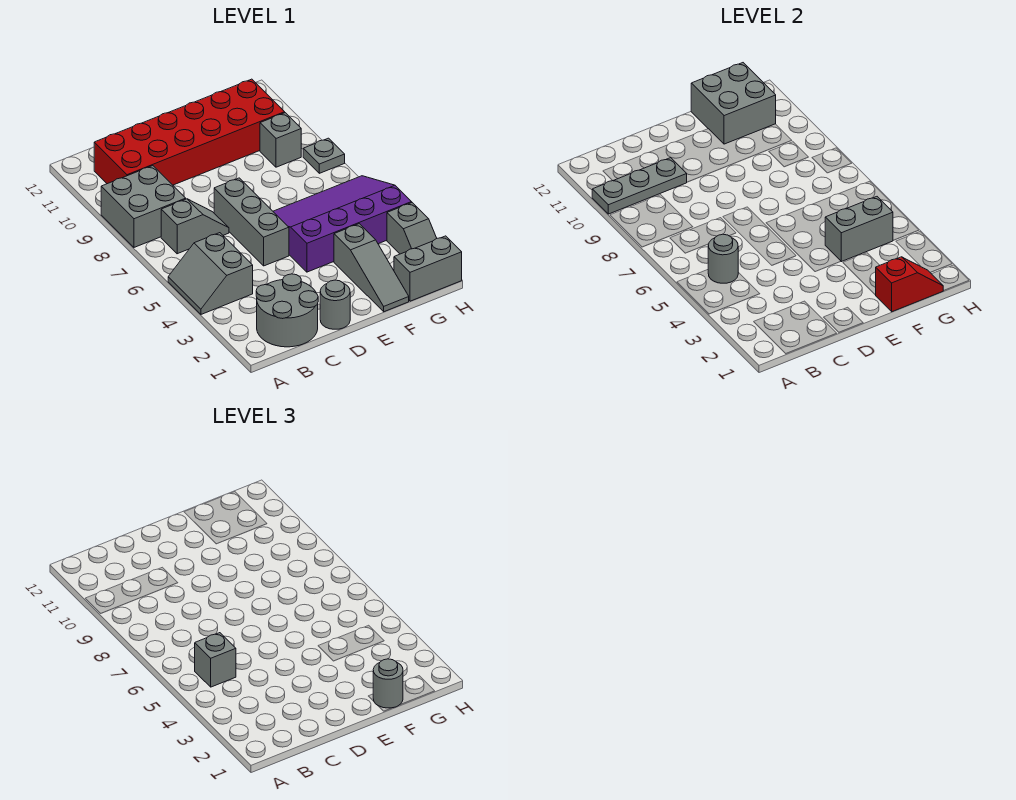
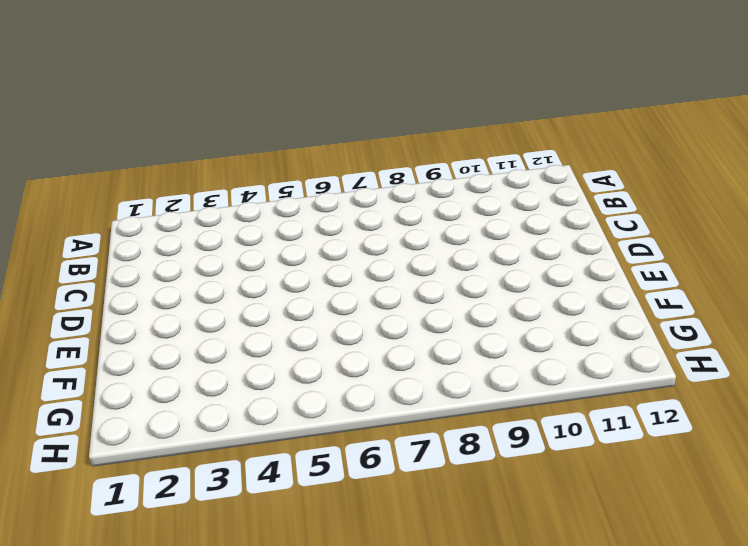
none -> grey slope A4:B5 level 1 top B
none -> grey brick A8:B9 level 1
none -> grey round brick B1:C2 level 1

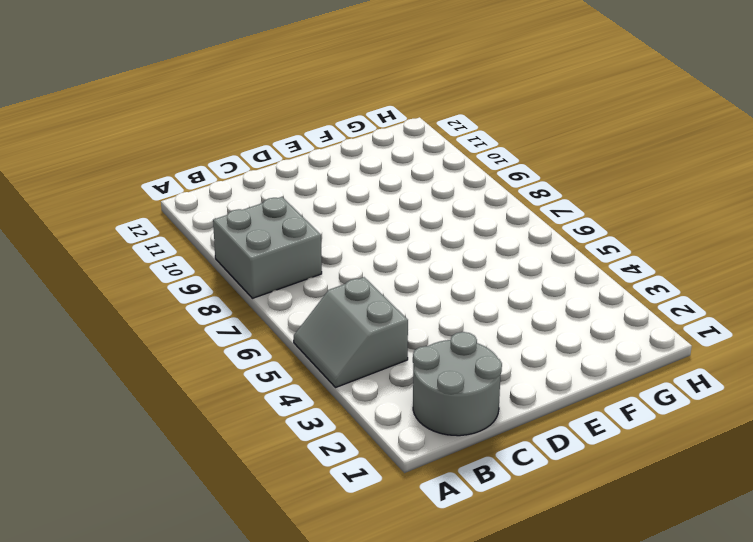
none -> grey slope B7:C7 level 1 top B
none -> red brick B10:G11 level 1
none -> grey round brick D1 level 1

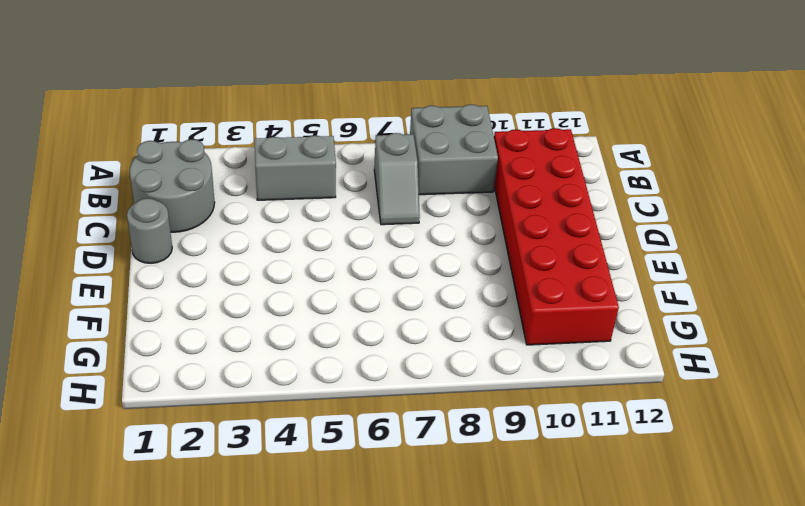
none -> grey brick D5:D7 level 1
none -> purple slope E4:H6 level 1 top 4
none -> grey slope F1:F3 level 1 top 3

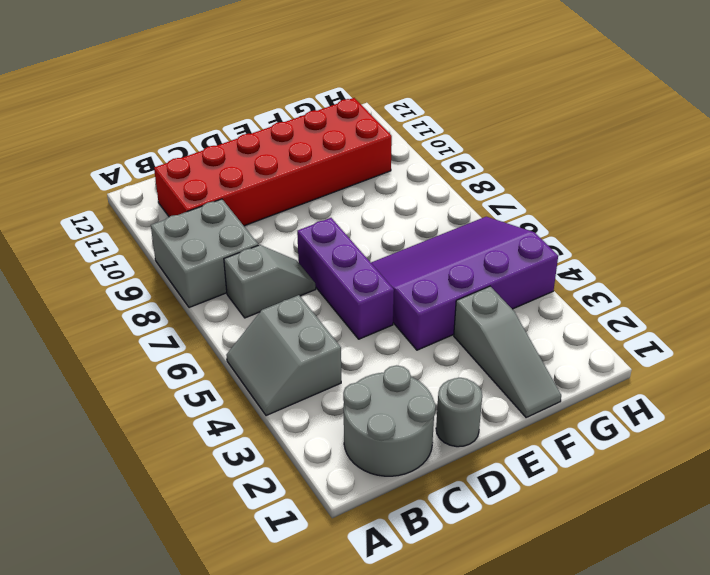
purple brick D5:D7 level 1 -> grey brick D5:D7 level 1
none -> grey brick G1:H1 level 1
none -> grey brick G9 level 1
none -> grey slope H2:H3 level 1 top 3

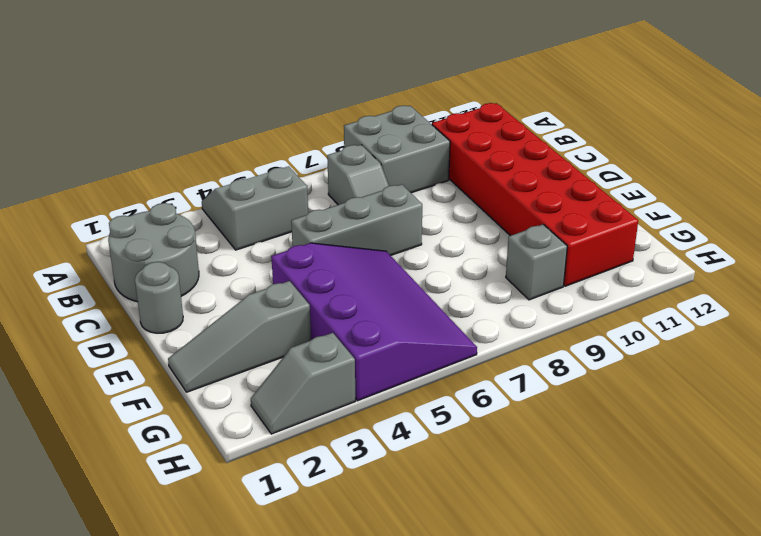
none -> grey brick G1:H1 level 1
none -> grey plate H8 level 1
none -> grey plate A10:C10 level 2

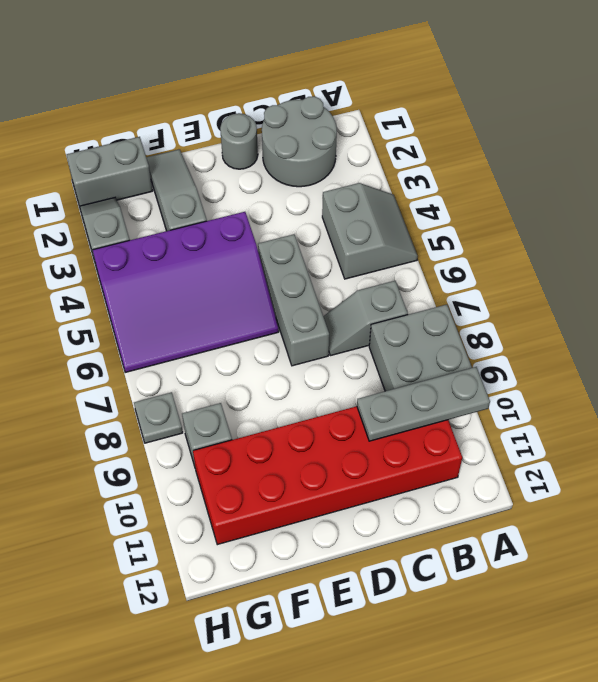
none -> grey round brick B5 level 2
none -> red slope F1:G1 level 2 top F
none -> grey brick F4:G4 level 2

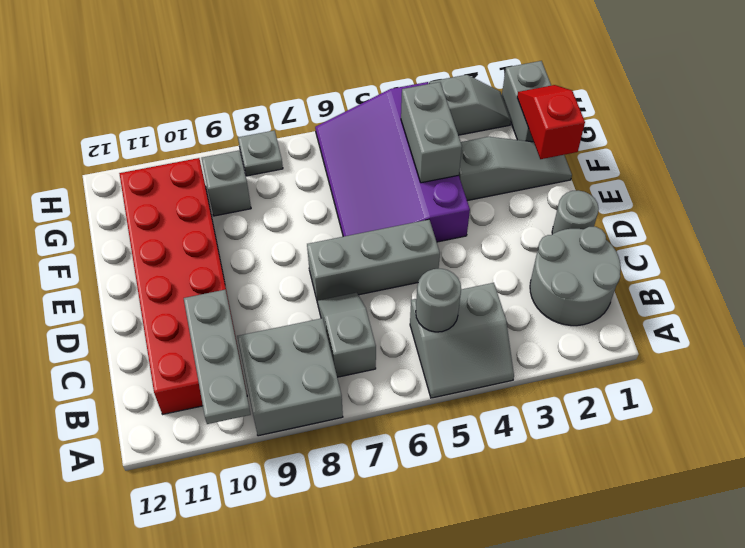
none -> grey brick F11:G12 level 2
none -> grey brick B5 level 3
none -> grey round brick F1 level 3

